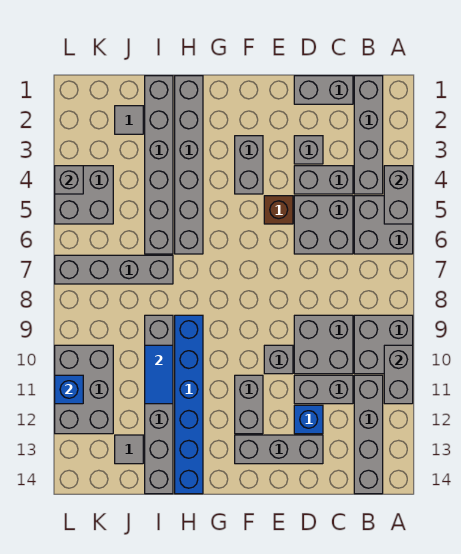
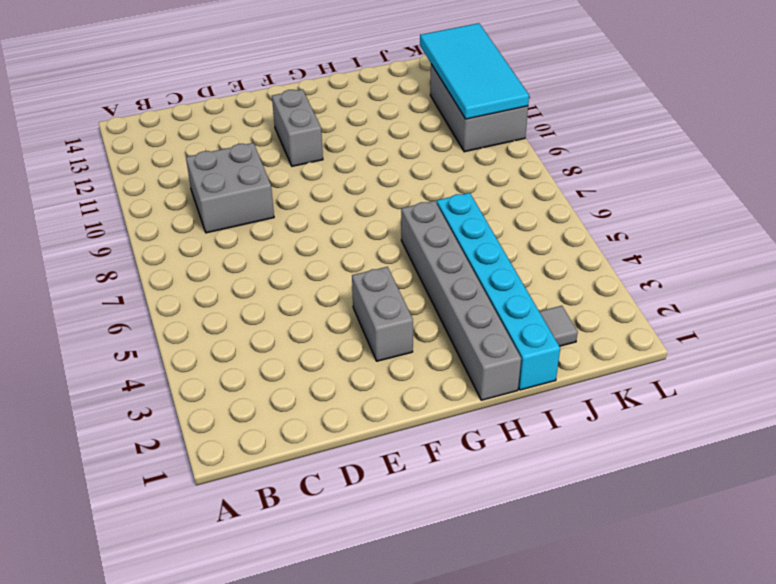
cyan brick I1:I6 level 1 -> grey brick I1:I6 level 1
cyan tile K10:L13 level 2 -> blue brick L11 level 2
none -> grey brick A5:B6 level 1
none -> grey brick A9:B10 level 1
none -> grey brick B1:B4 level 1
none -> grey brick B11:B14 level 1

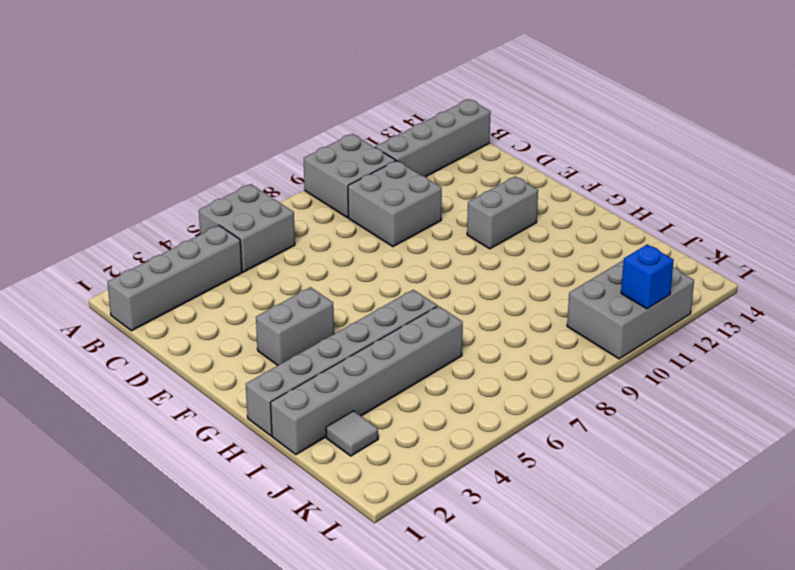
none -> grey brick C1:D1 level 1
none -> grey brick C4:D4 level 1
none -> grey brick C5:D6 level 1
none -> grey brick C11:D11 level 1

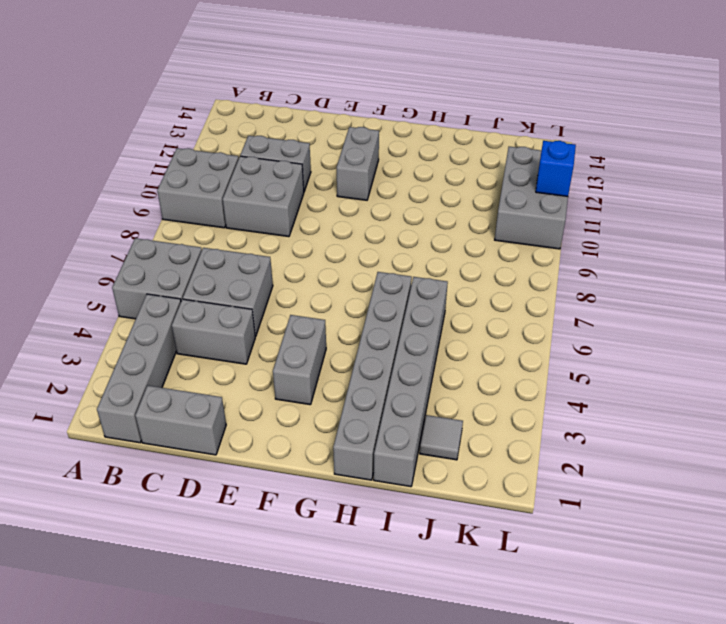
none -> grey brick B11:B14 level 1
none -> grey brick D3 level 1
none -> blue brick D12 level 1
none -> grey brick D13:F13 level 1

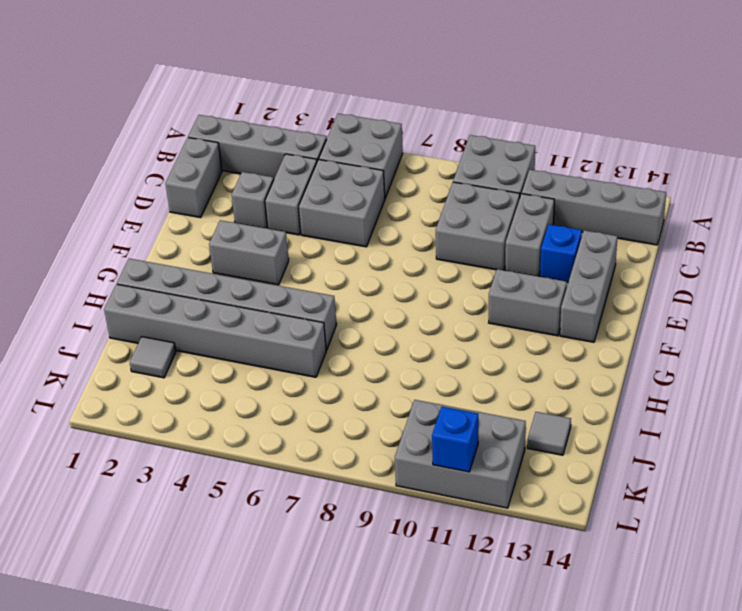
none -> brown brick E5 level 1
none -> grey brick E10 level 1
none -> blue brick H9:H14 level 1
none -> grey brick I7:L7 level 1

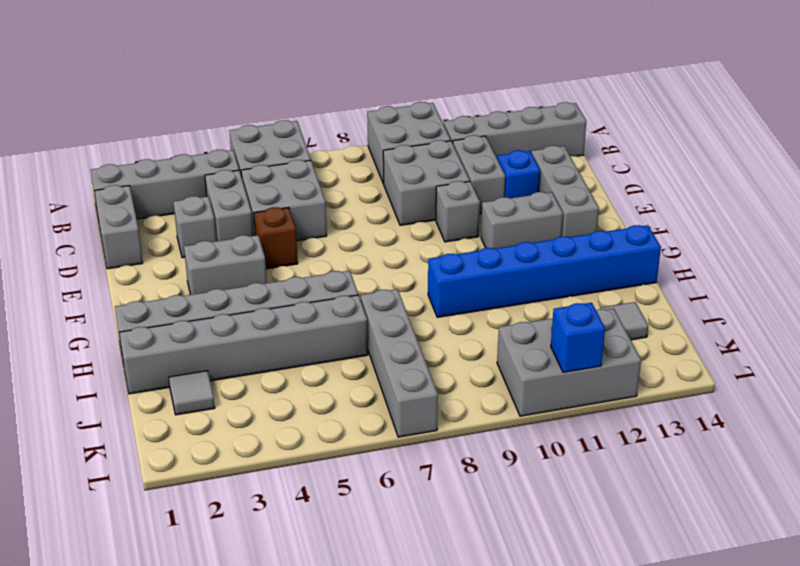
none -> grey brick I9:I14 level 1
none -> grey brick K4:L5 level 1
none -> grey brick A4:A5 level 2
none -> grey brick A10:A11 level 2

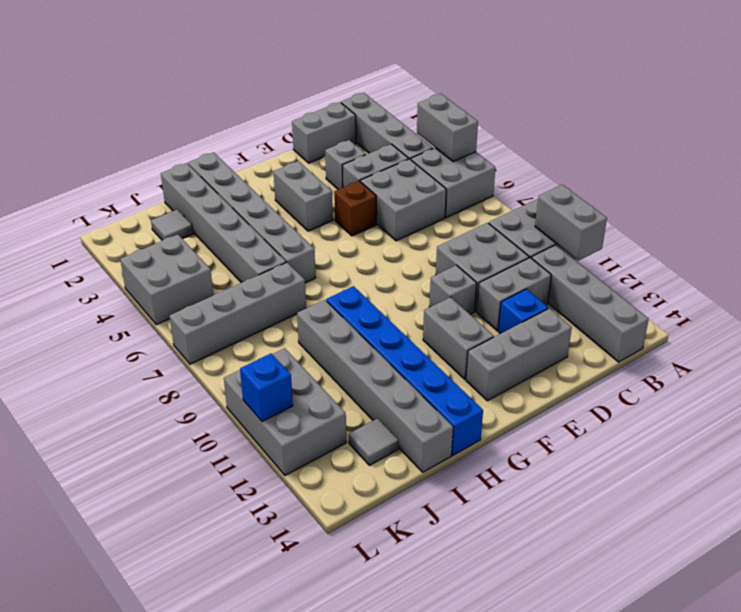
none -> blue tile I10:I11 level 2
none -> grey brick L4 level 2

